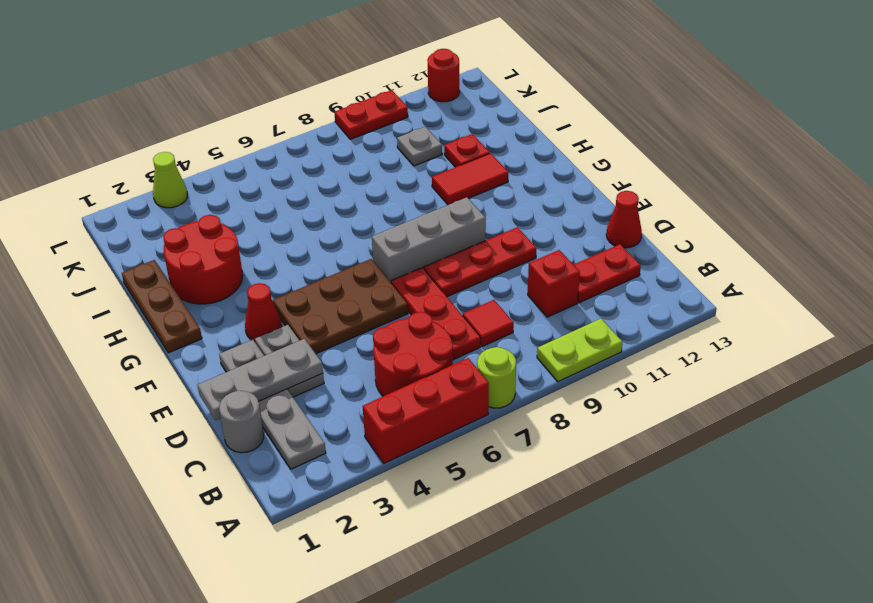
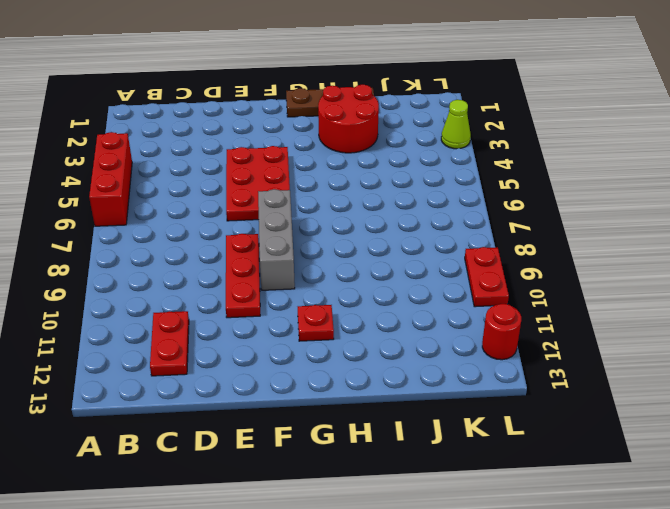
red plate E4:F6 level 1 -> brown plate E4:F6 level 1
red plate G11 level 1 -> red plate I11 level 1
none -> lime round brick A7 level 1
none -> lime plate A9:A10 level 1
none -> grey plate B2:E2 level 1

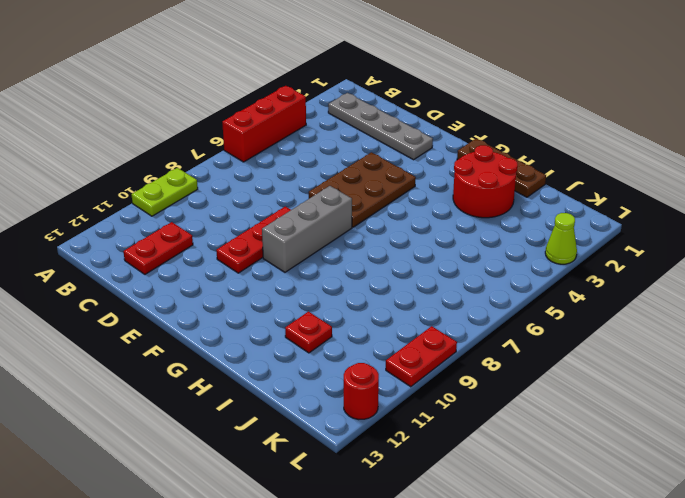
none -> lime round brick A7 level 1
none -> red round brick B5:C6 level 1
none -> grey round brick C1 level 1

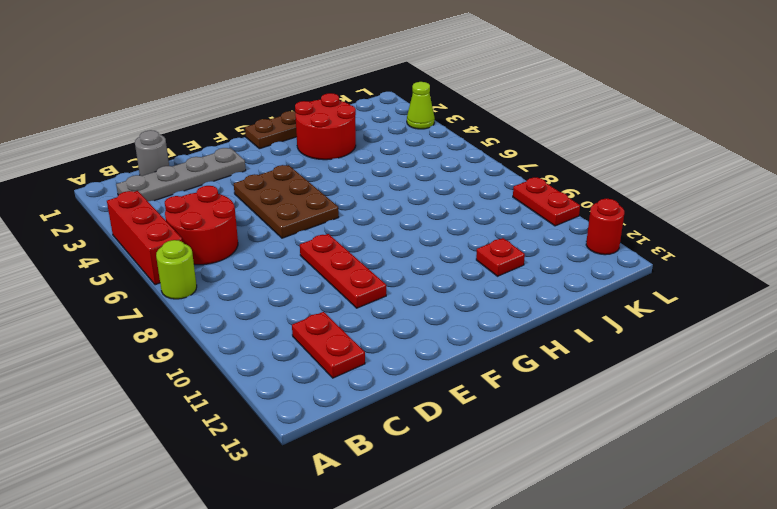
none -> lime plate A9:A10 level 1
none -> red plate C7:E7 level 1
none -> red tile C8 level 1

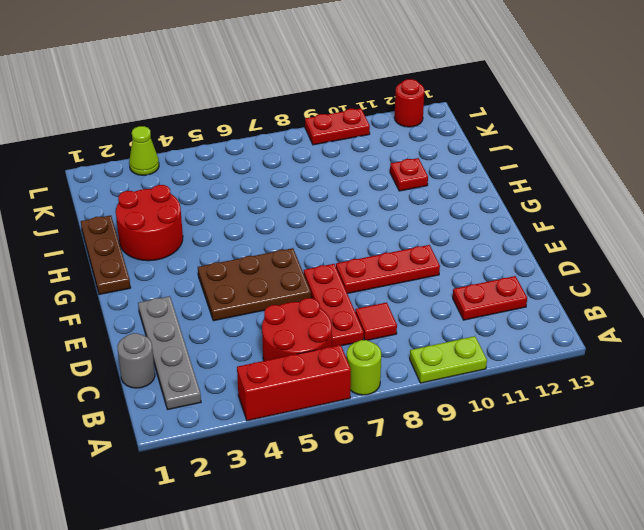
none -> red brick C10 level 1
none -> grey plate D3:E3 level 1
none -> red cone D13 level 1

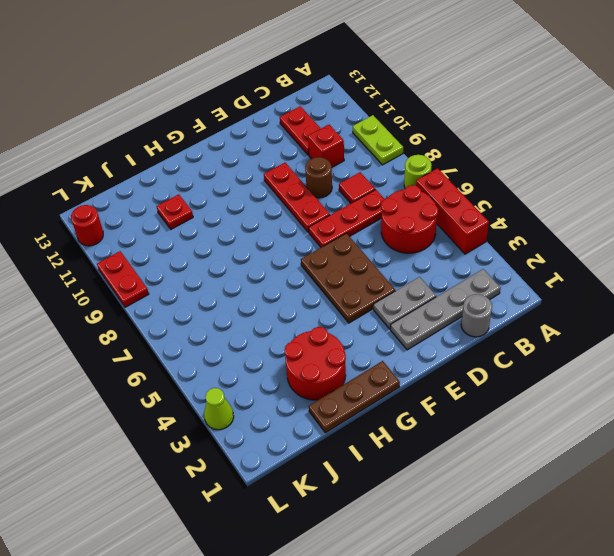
brown round brick D9 level 1 -> none
none -> red cone D13 level 1
none -> red cone F3 level 1
none -> grey brick F7:F9 level 1

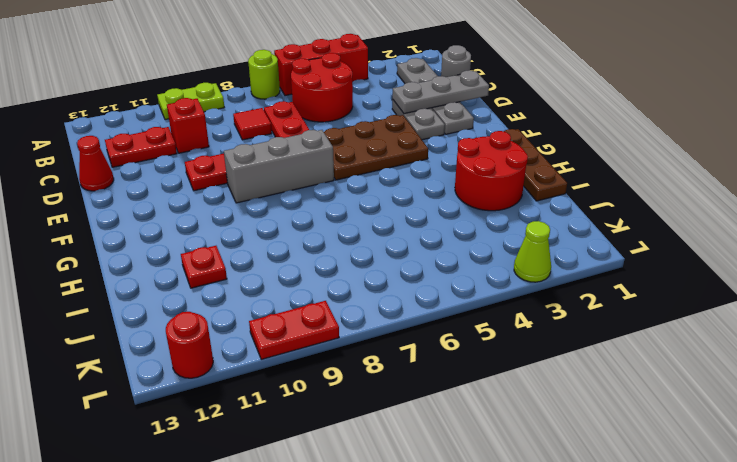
none -> red cone F3 level 1
none -> red tile H10:H11 level 1
none -> grey plate J10 level 1

